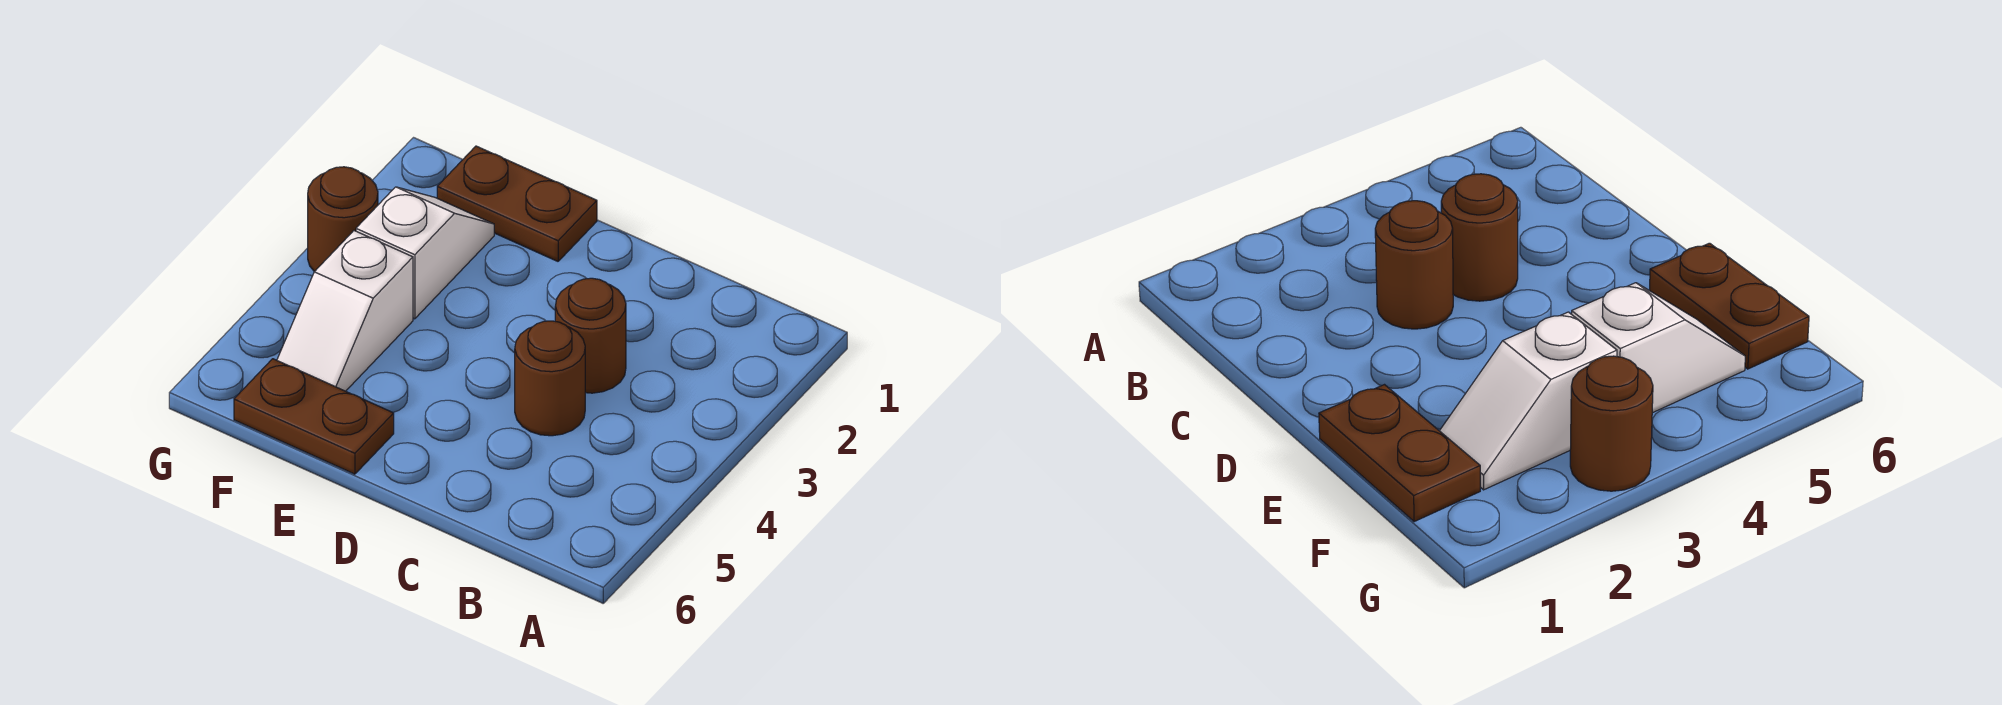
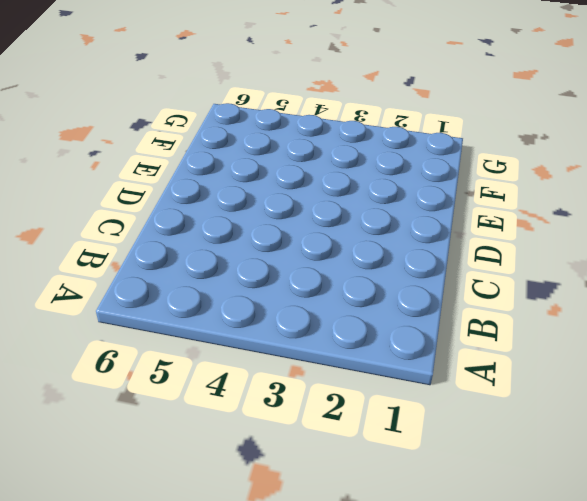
none -> brown round brick C3 level 1
none -> brown round brick C4 level 1

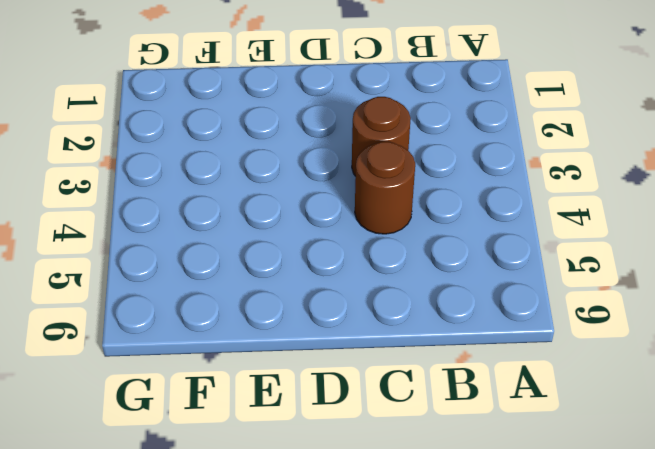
none -> brown plate E1:F1 level 1
none -> brown plate E6:F6 level 1

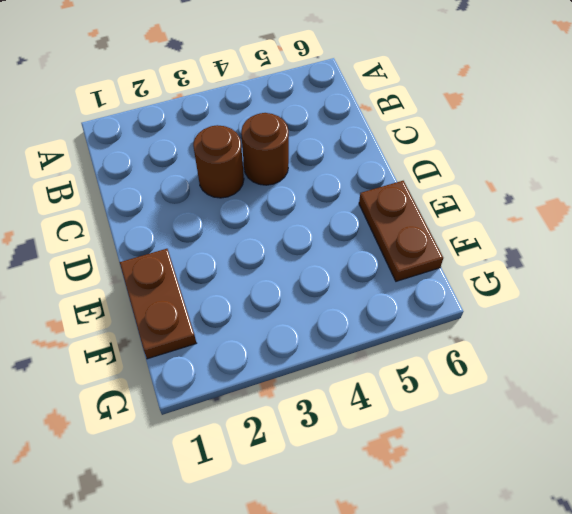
none -> white slope F2:F3 level 1 top 3
none -> white slope F4:F5 level 1 top 4

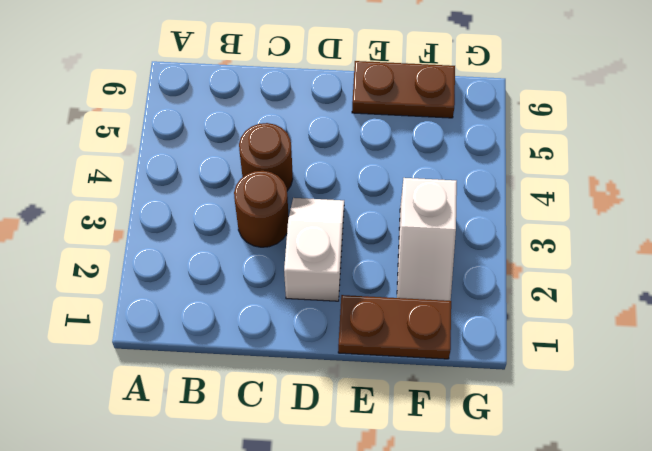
white slope D2:D3 level 1 top 2 -> white slope F4:F5 level 1 top 4
none -> brown round brick G3 level 1

